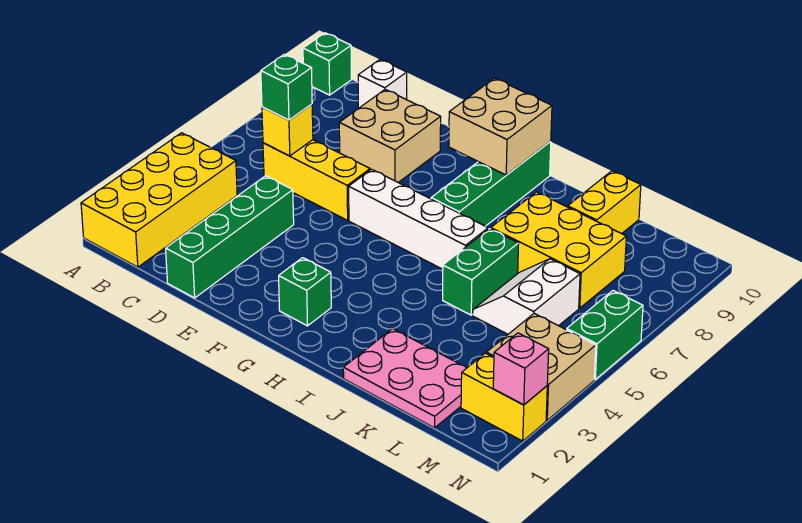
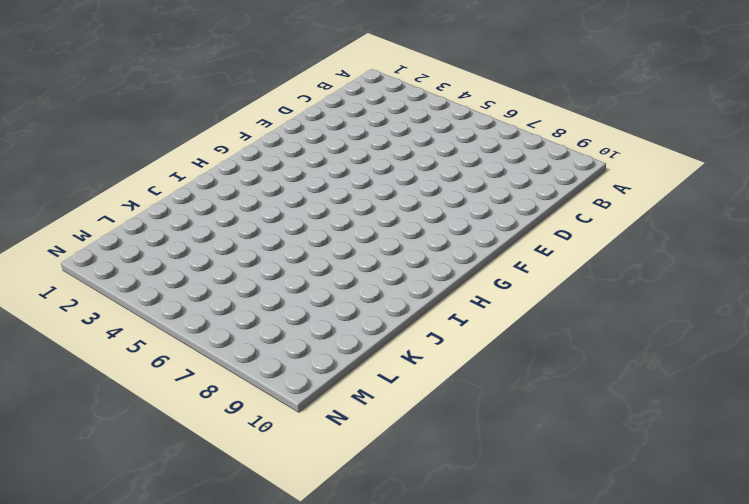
none -> yellow brick A1:B4 level 1
none -> green brick A10 level 1
none -> yellow brick C6:E6 level 1

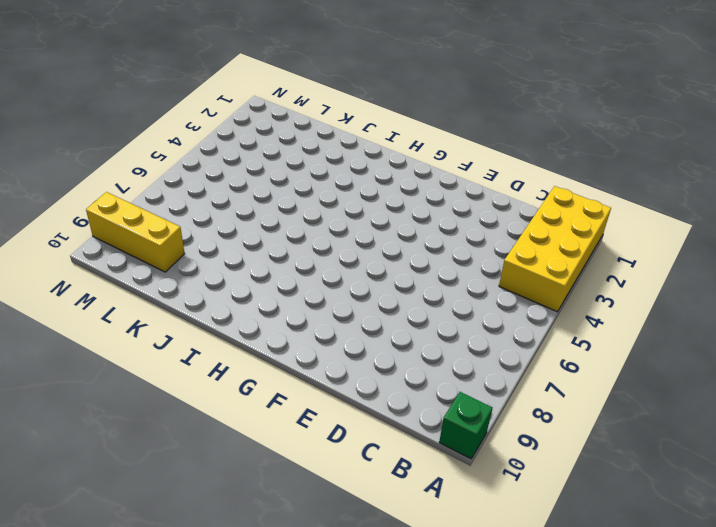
yellow brick L9:N9 level 1 -> yellow brick C6:E6 level 1
none -> white brick C10 level 1
none -> green brick D1:D4 level 1
none -> tan brick D8:E9 level 1

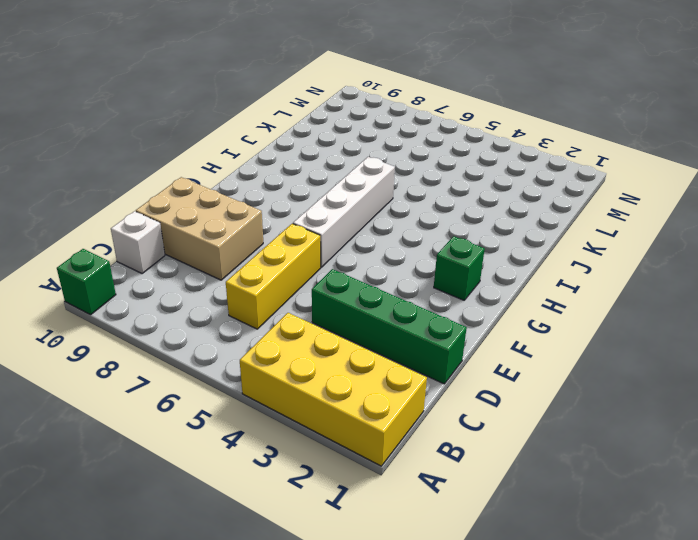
tan brick D8:E10 level 1 -> tan brick D8:E9 level 1
none -> green brick H7:H10 level 1
none -> pink plate J1:L2 level 1
none -> green brick J5:J6 level 1

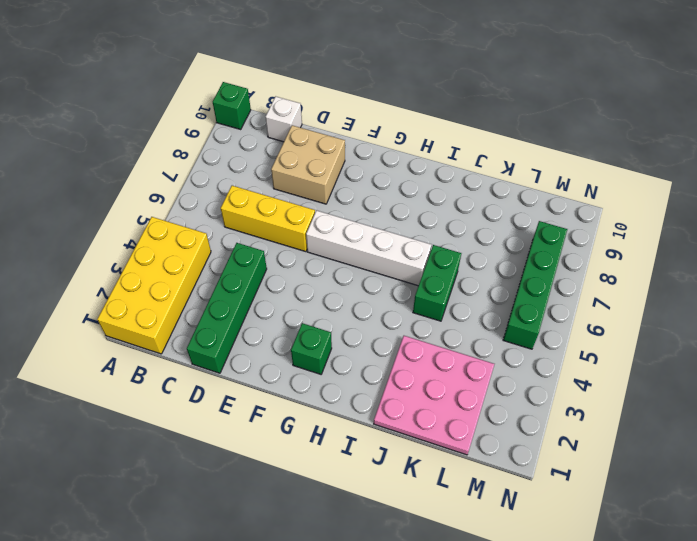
pink plate J1:L3 level 1 -> pink plate J1:L2 level 1
green brick M5:M8 level 1 -> green brick H7:H10 level 1
none -> yellow brick J7:L8 level 1
none -> white slope K5:L6 level 1 top L
none -> yellow brick K9:K10 level 1

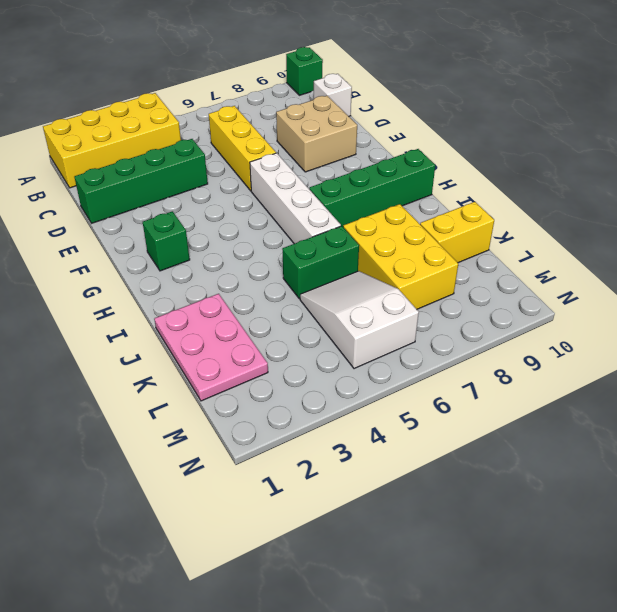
white slope K5:M6 level 1 top M -> white slope K5:L6 level 1 top L
none -> yellow brick M2:N2 level 1
none -> tan brick M3:N4 level 1
none -> green brick N5:N6 level 1

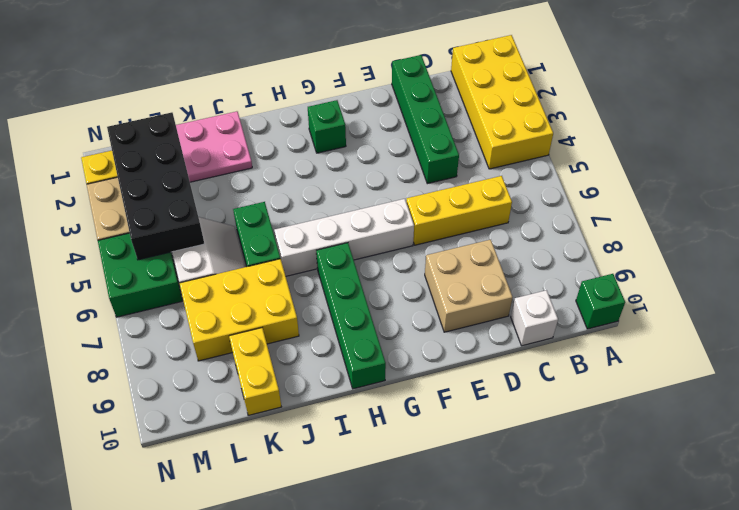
black brick L2:M5 level 2 -> none
green brick M5:N6 level 1 -> green brick N5:N6 level 1
none -> yellow brick C6 level 2
none -> tan brick G9:H10 level 2
none -> pink brick N2 level 2

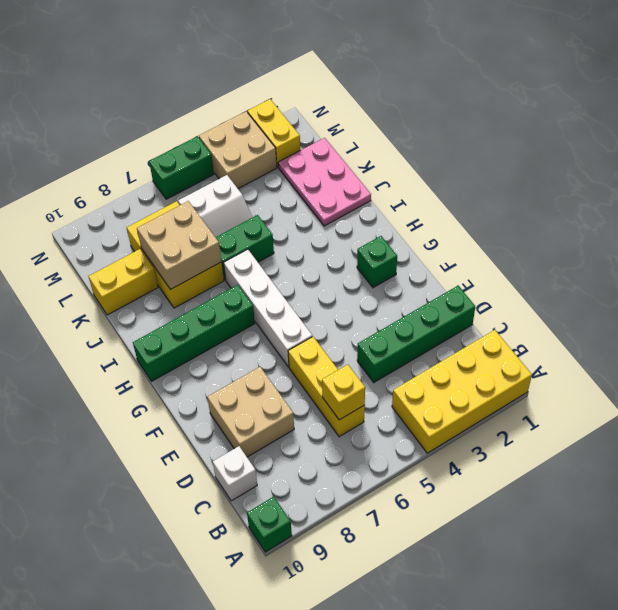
tan brick J7:K8 level 2 -> tan brick G9:H10 level 2
none -> pink brick N2 level 2
none -> green brick C6 level 3

